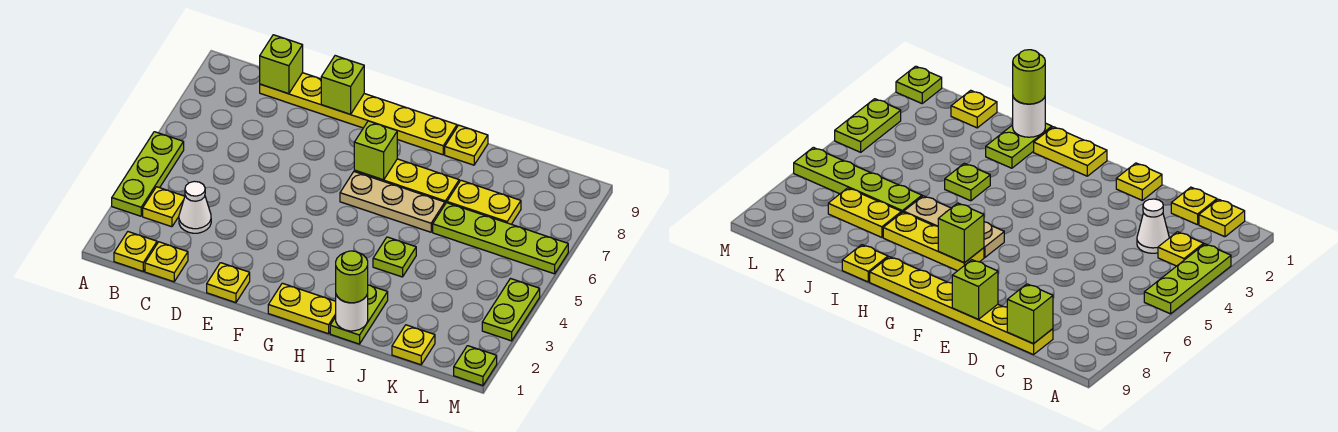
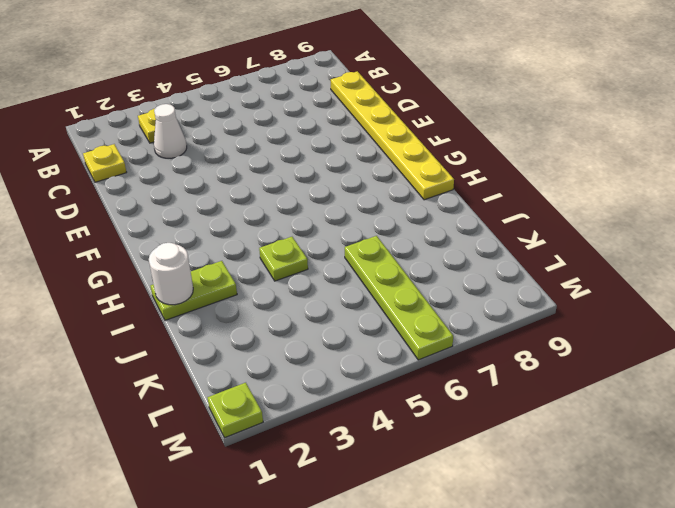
none -> lime plate A3:A5 level 1
none -> yellow plate B1 level 1
none -> yellow plate E1 level 1

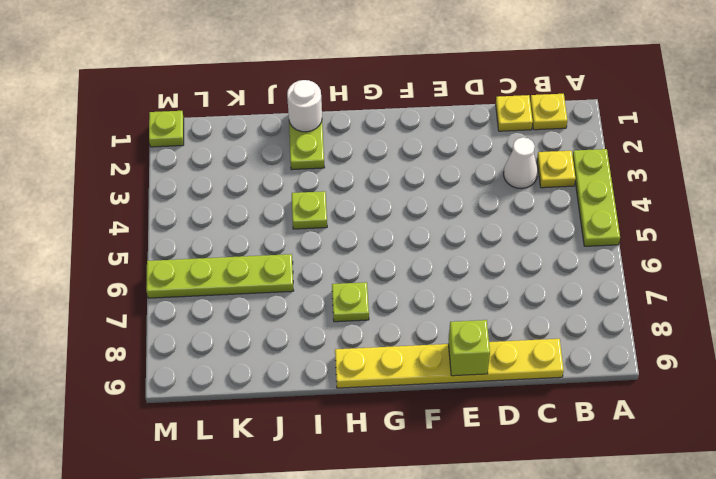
lime plate H7 level 1 -> yellow plate G7:I7 level 1
none -> yellow plate E1 level 1
none -> yellow plate G1:H1 level 1
none -> tan plate G6:I6 level 1

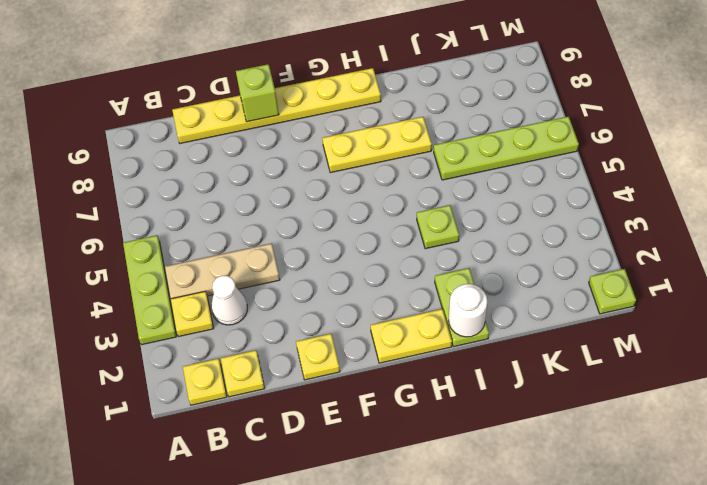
tan plate B4:D4 level 1 -> tan plate G6:I6 level 1
none -> yellow plate I9 level 1
none -> yellow plate J7:K7 level 1
none -> yellow plate K1 level 1

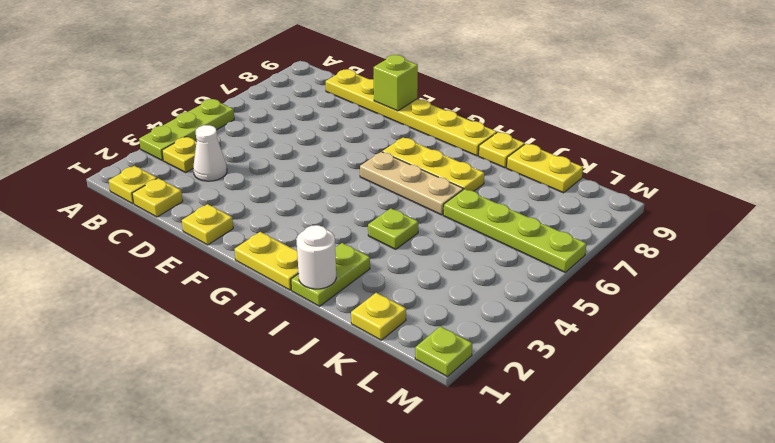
yellow plate J9:K9 level 1 -> yellow plate J7:K7 level 1
none -> lime plate M3:M4 level 1
none -> lime brick C9 level 2
none -> lime brick G7 level 2

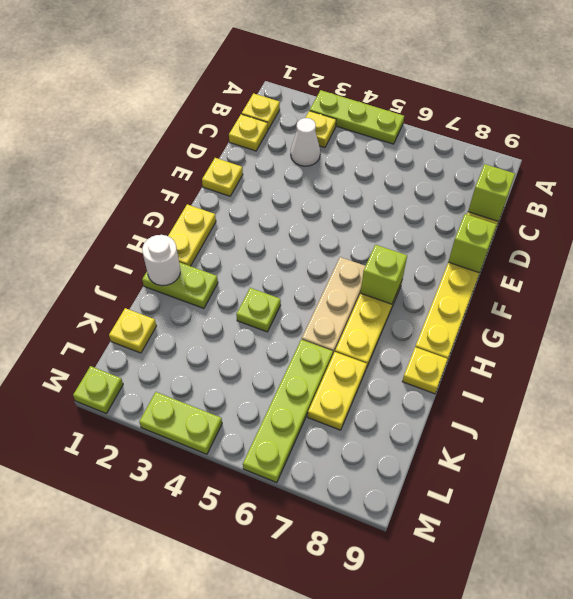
none -> lime round brick I1 level 3

